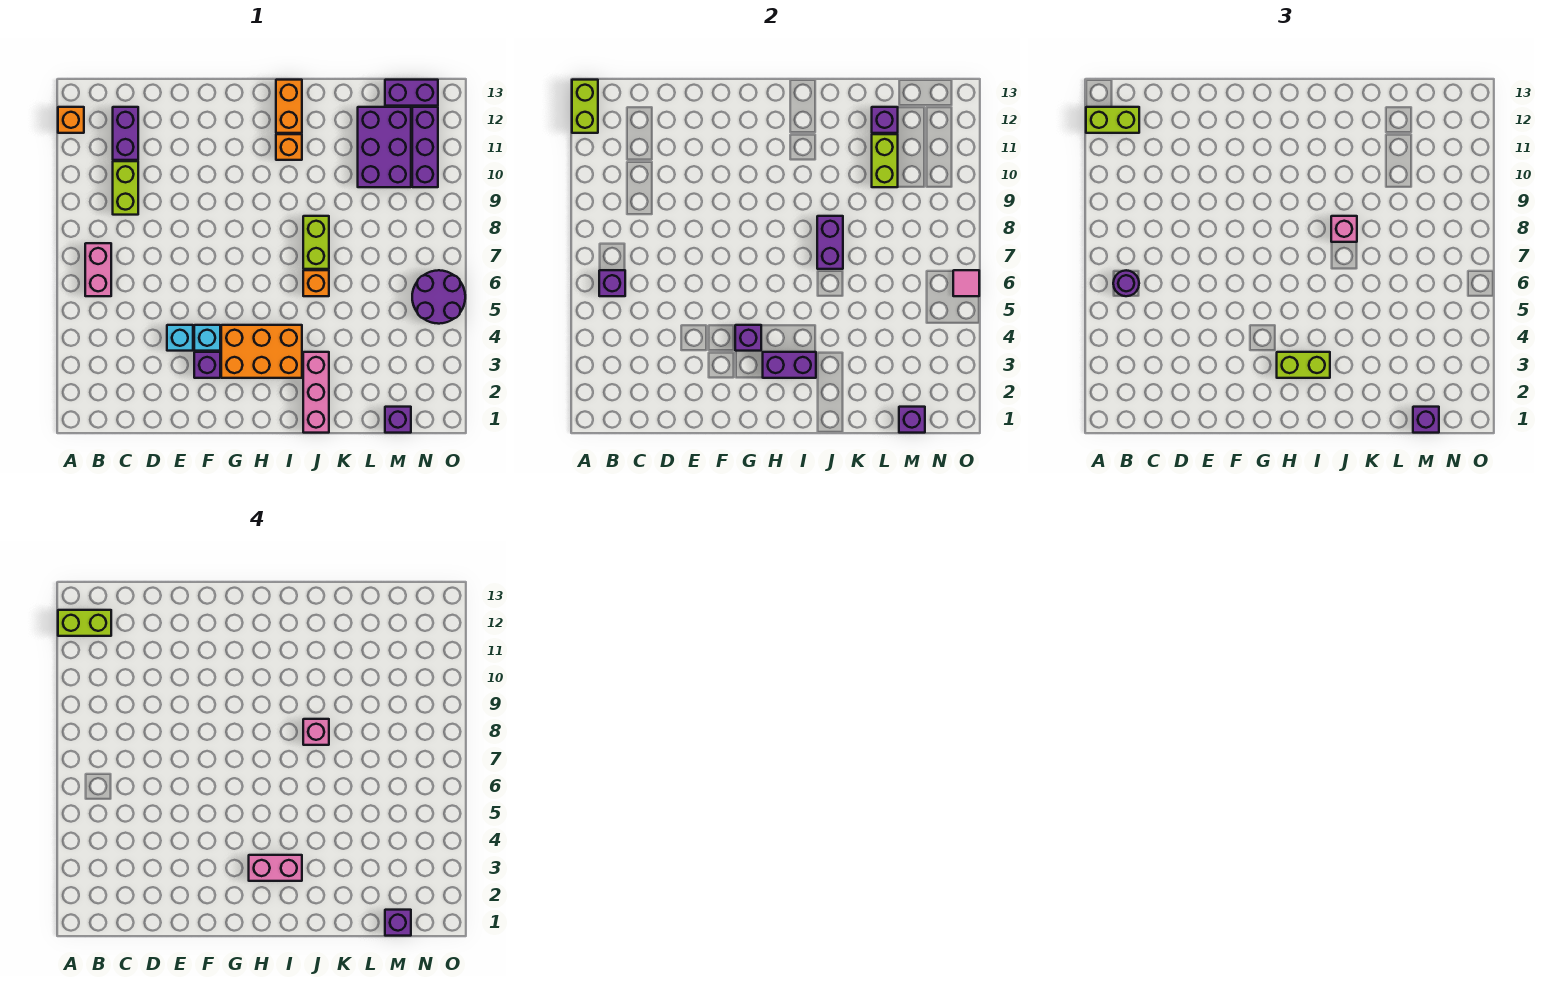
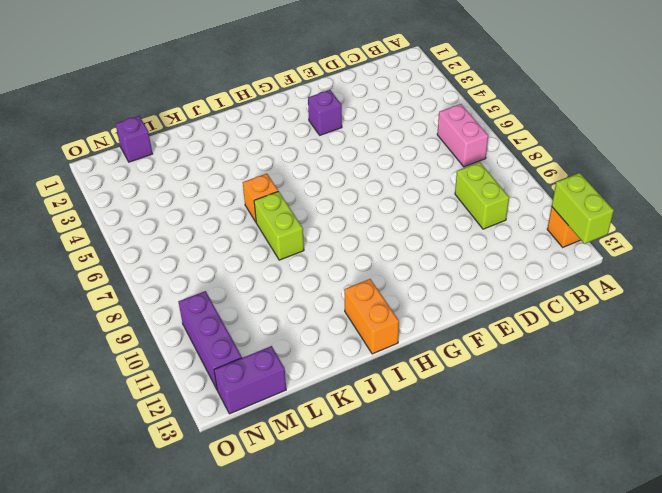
none -> purple brick C11:C12 level 1
none -> cyan brick E4 level 1
none -> cyan brick F4 level 1
none -> orange brick G3:I4 level 1

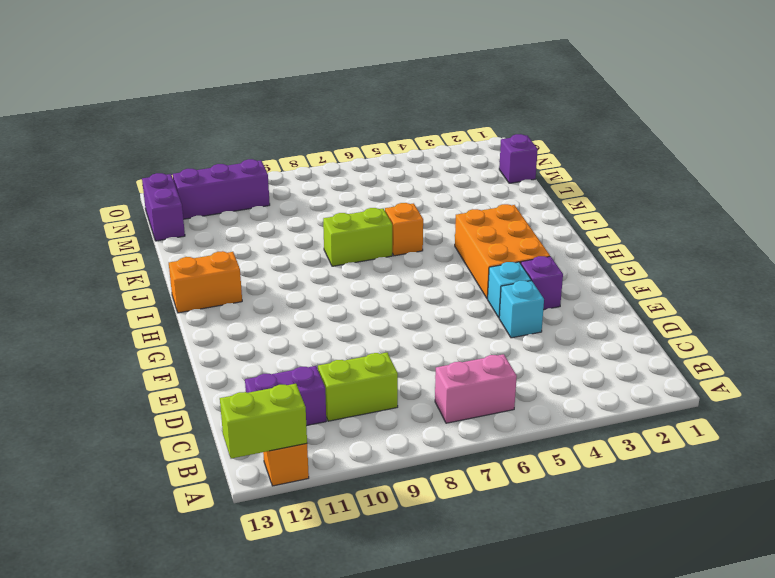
none -> orange brick I11 level 1
none -> pink brick J1:J3 level 1
none -> purple brick L10:M12 level 1
none -> purple round brick N5:O6 level 1

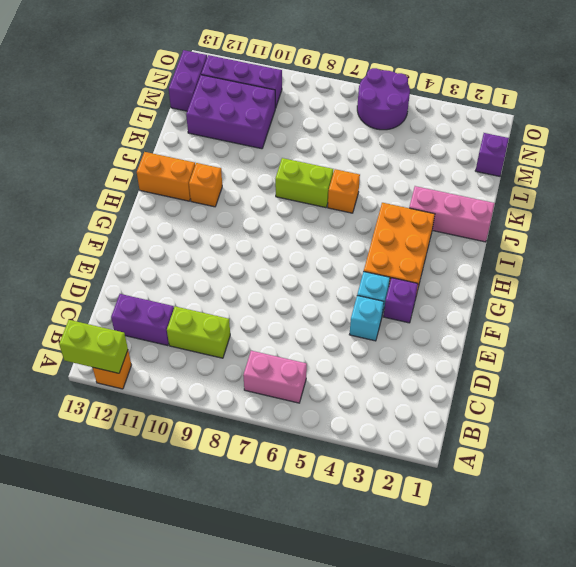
none -> purple brick B6 level 2
none -> purple brick G4 level 2
none -> purple brick H3:I3 level 2
none -> purple brick J7:J8 level 2

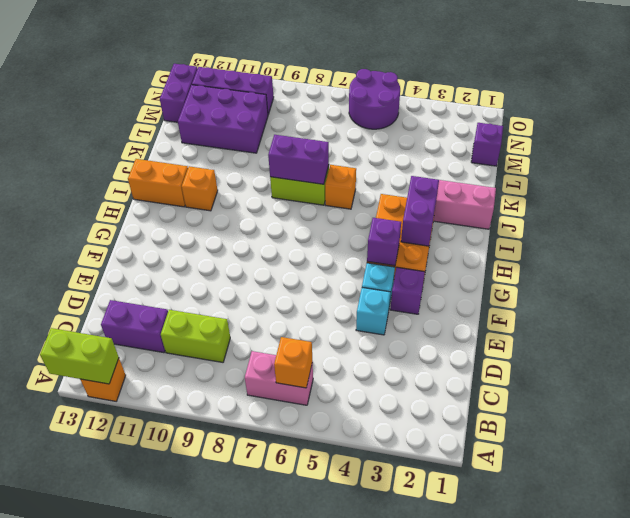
orange brick B6 level 2 -> purple brick B6 level 2
none -> lime brick L10:L11 level 2
none -> purple brick L12 level 2
none -> purple brick M1 level 2
none -> pink tile O6 level 2

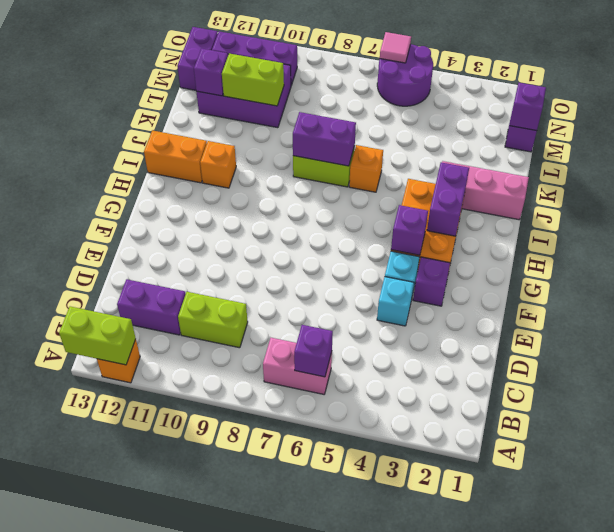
none -> lime brick A12:B12 level 3
none -> purple round brick B6 level 3
none -> lime brick H3:I3 level 3
none -> pink brick J8 level 3

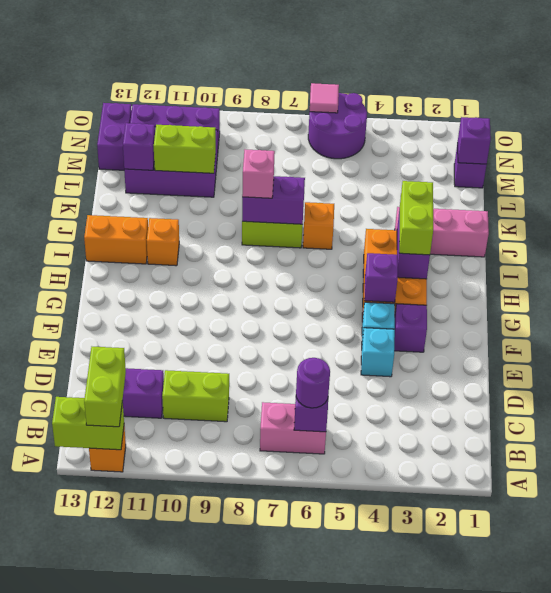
none -> purple brick M1 level 3
none -> lime brick A12:B12 level 4
none -> pink brick H3:I3 level 4
none -> pink brick J8 level 4

